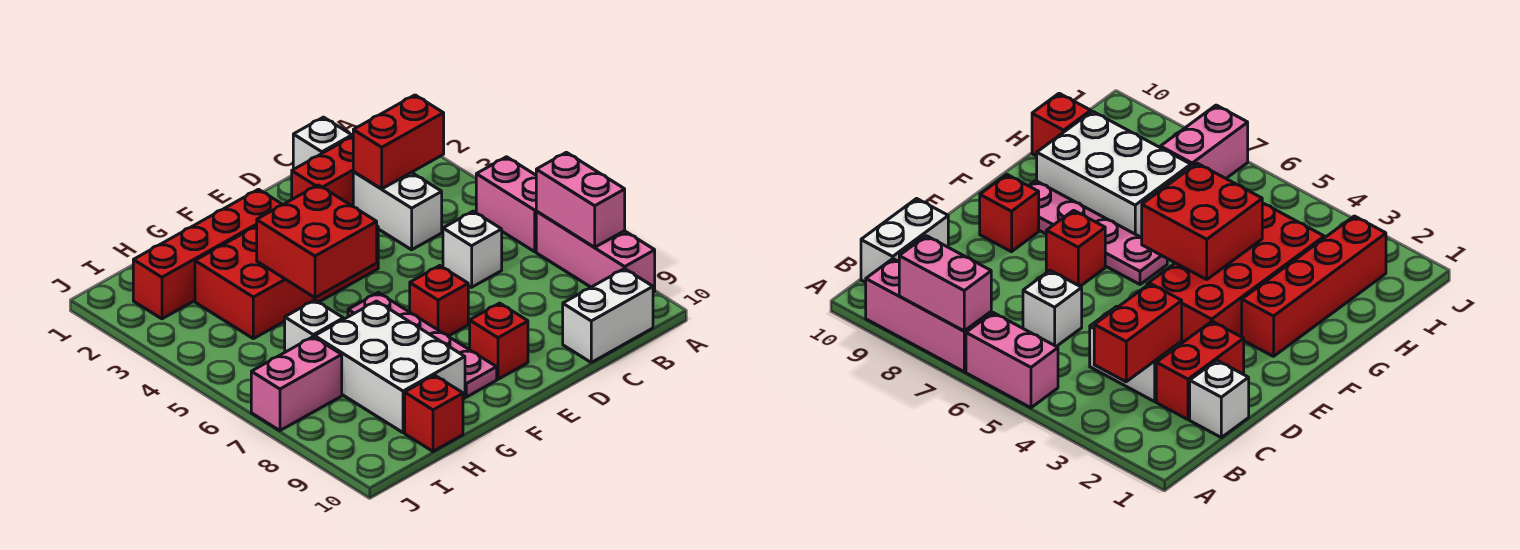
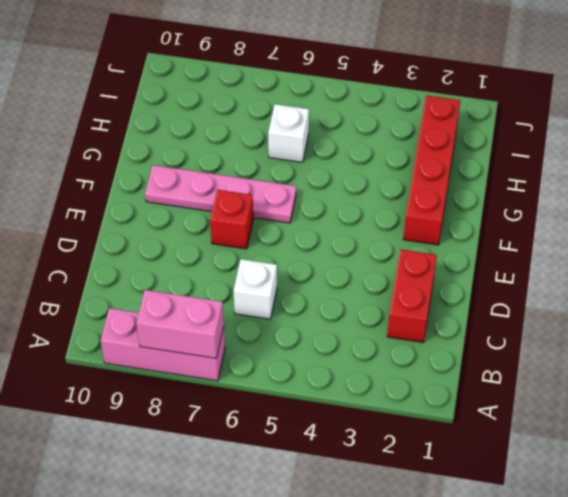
none -> pink brick A5:A6 level 1
none -> white brick B10:C10 level 1
none -> white brick C1 level 1

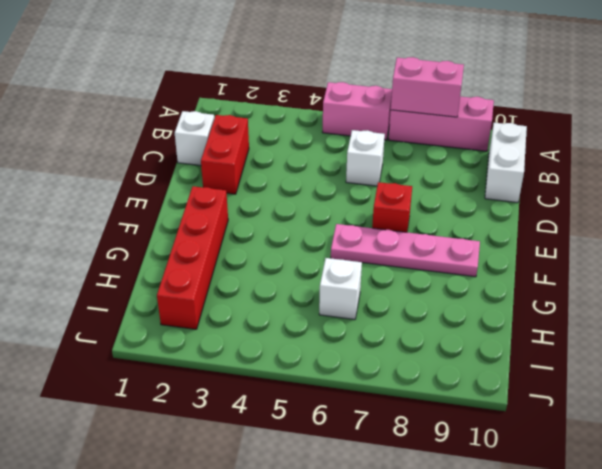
none -> white brick C3:C4 level 1
none -> red brick E3:H4 level 1
none -> red brick E9 level 1

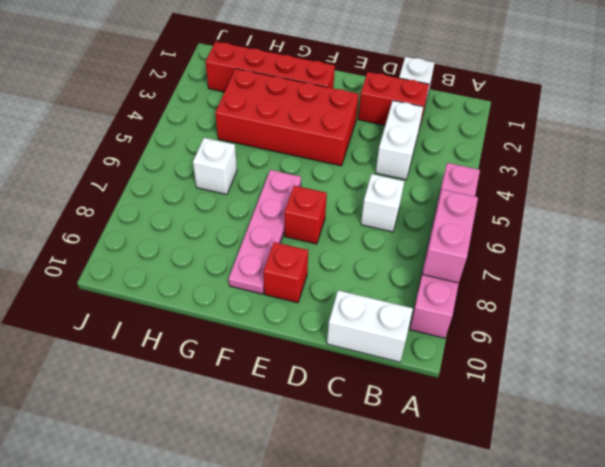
none -> white brick G7:H9 level 1
none -> red brick H10 level 1
none -> pink brick I7:J7 level 1

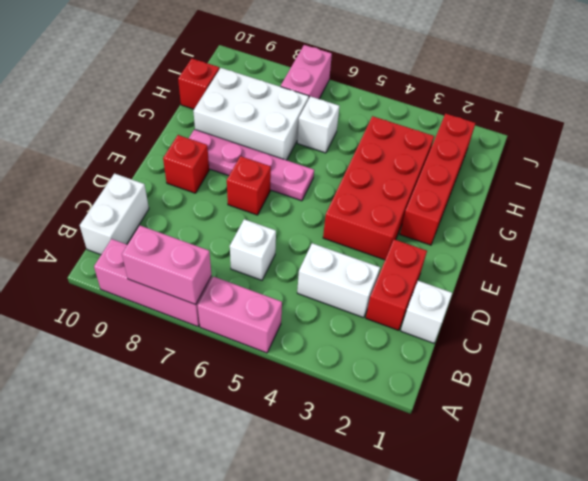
none -> red brick B3:C3 level 2
none -> red brick F4:G5 level 2

